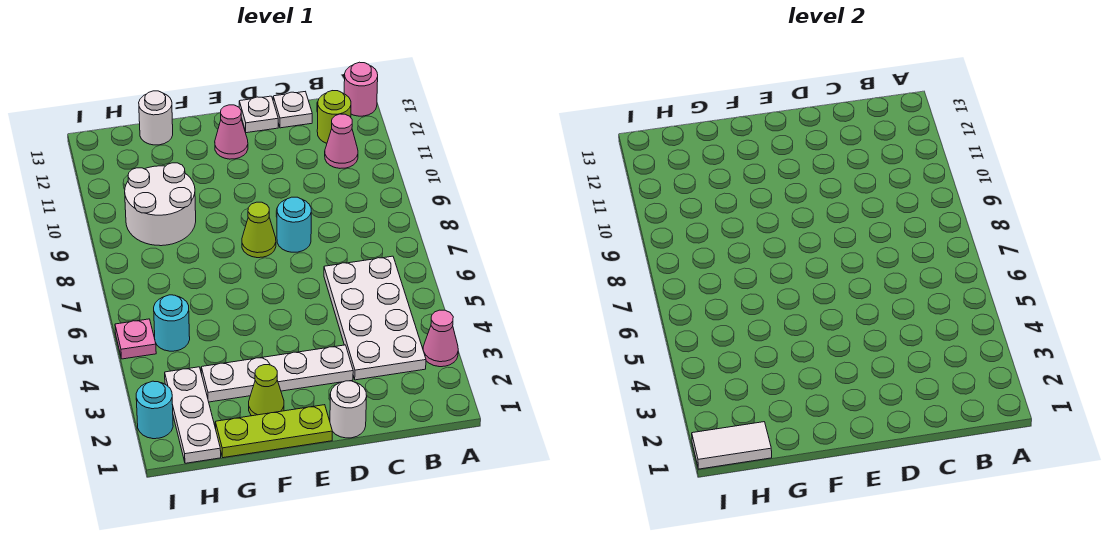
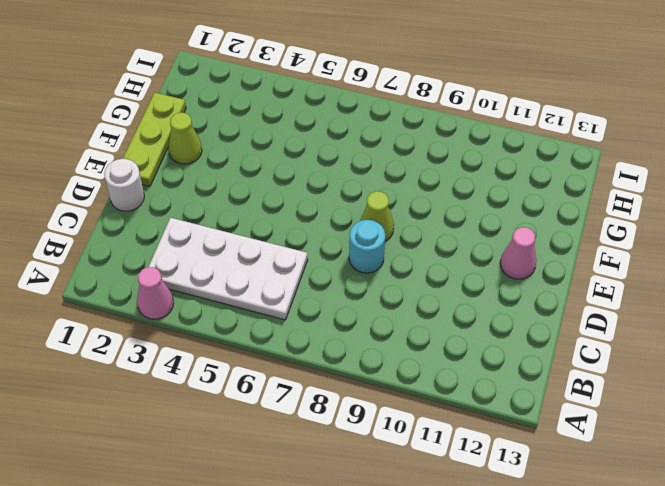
none -> pink round brick A13 level 1
none -> pink cone B11 level 1
none -> lime round brick B12 level 1

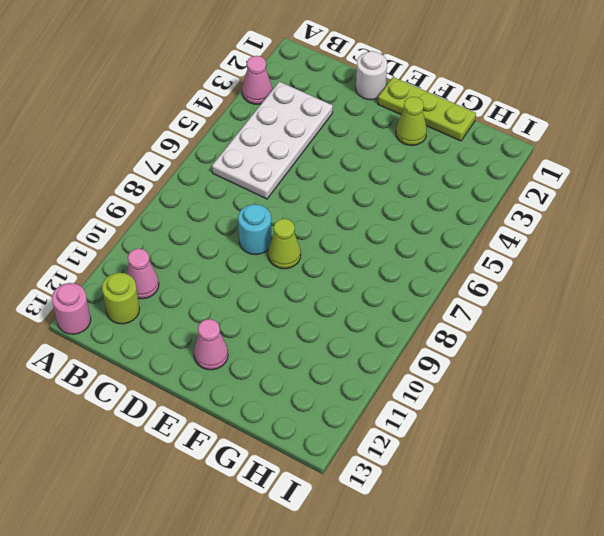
none -> white plate C13 level 1
none -> white plate D3:G3 level 1
none -> white plate D13 level 1

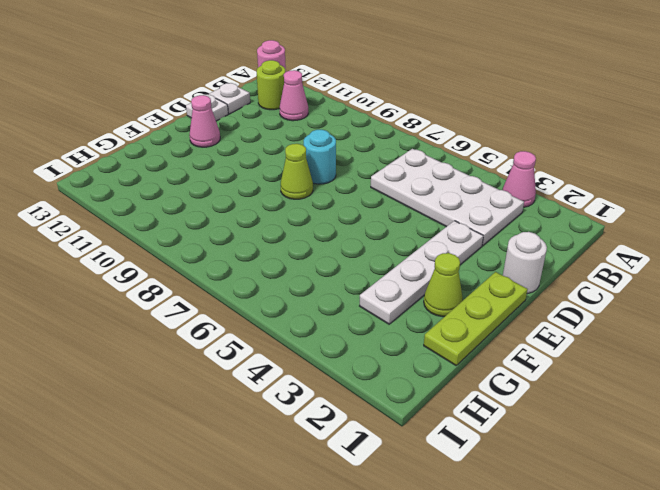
none -> white round brick G9:H10 level 1
none -> white round brick G13 level 1
none -> white plate H1:H3 level 1

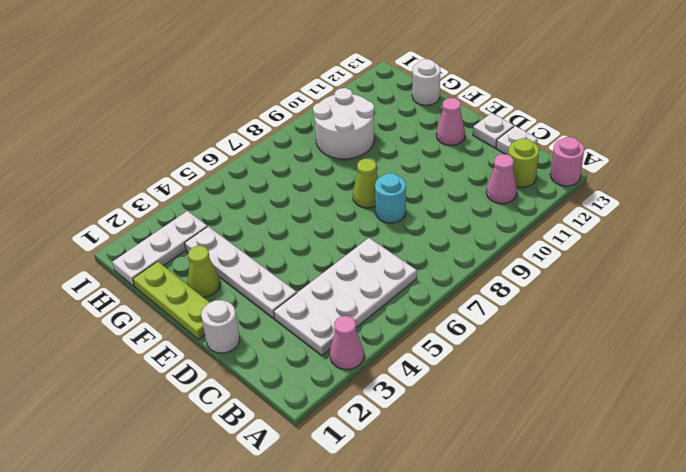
none -> cyan round brick H5 level 1
none -> cyan round brick I2 level 1
none -> pink plate I5 level 1

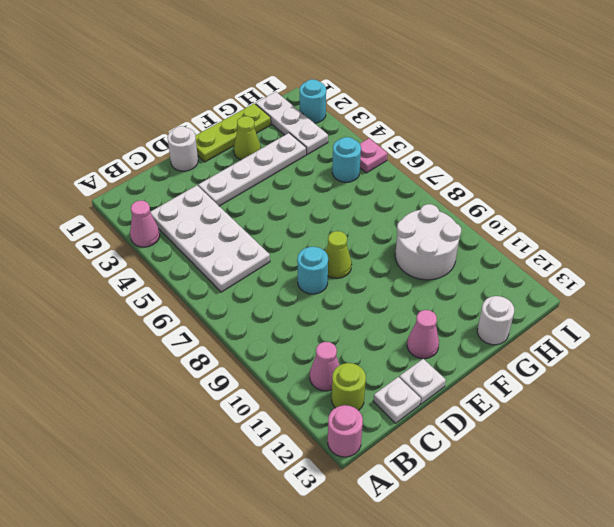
none -> white tile H1:I1 level 2

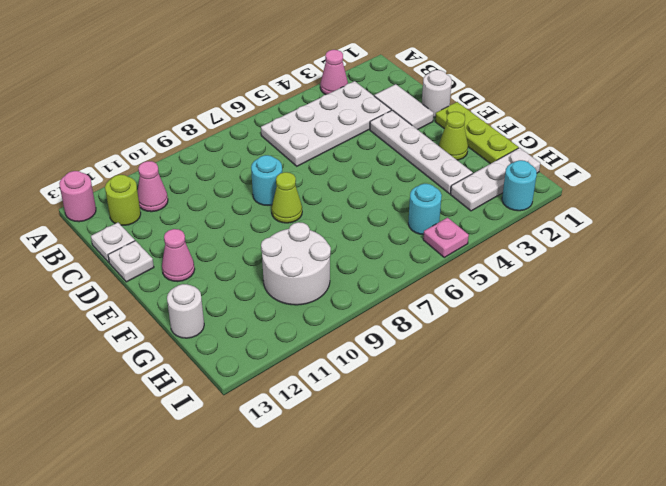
white tile C2:D2 level 1 -> white tile H1:I1 level 2

